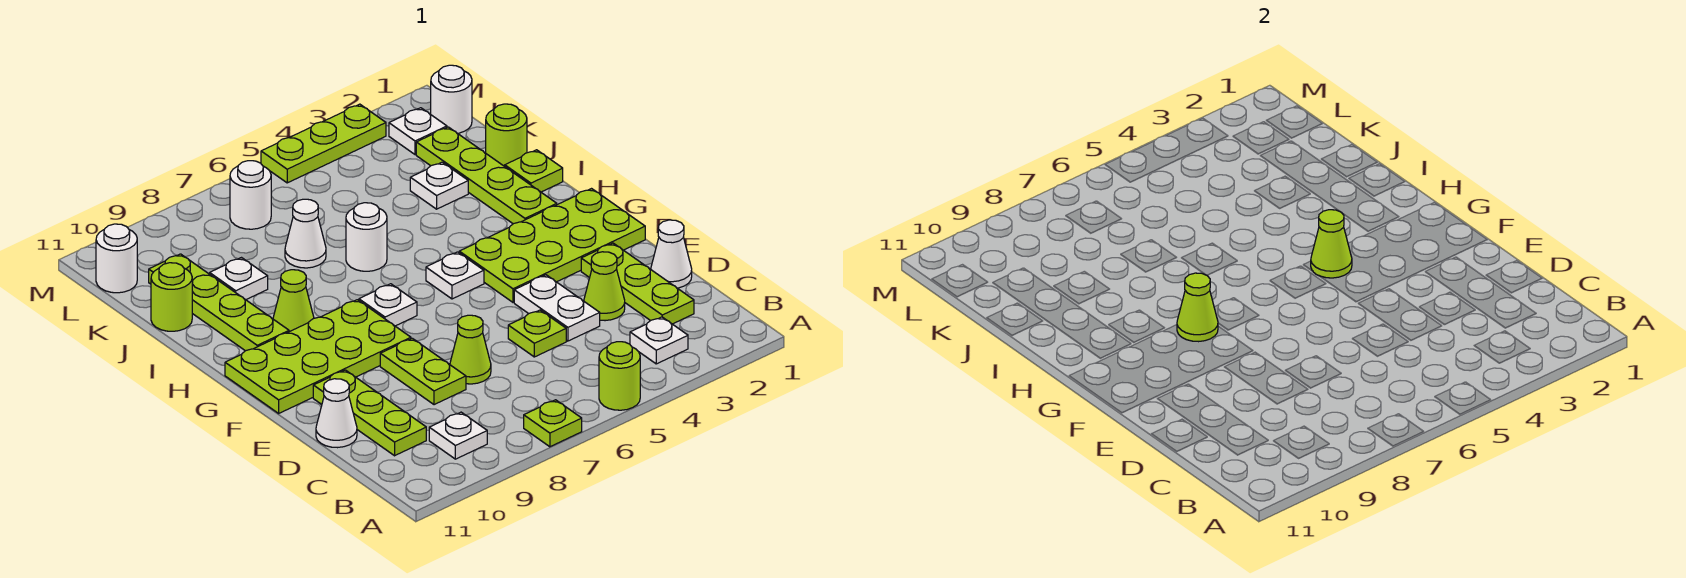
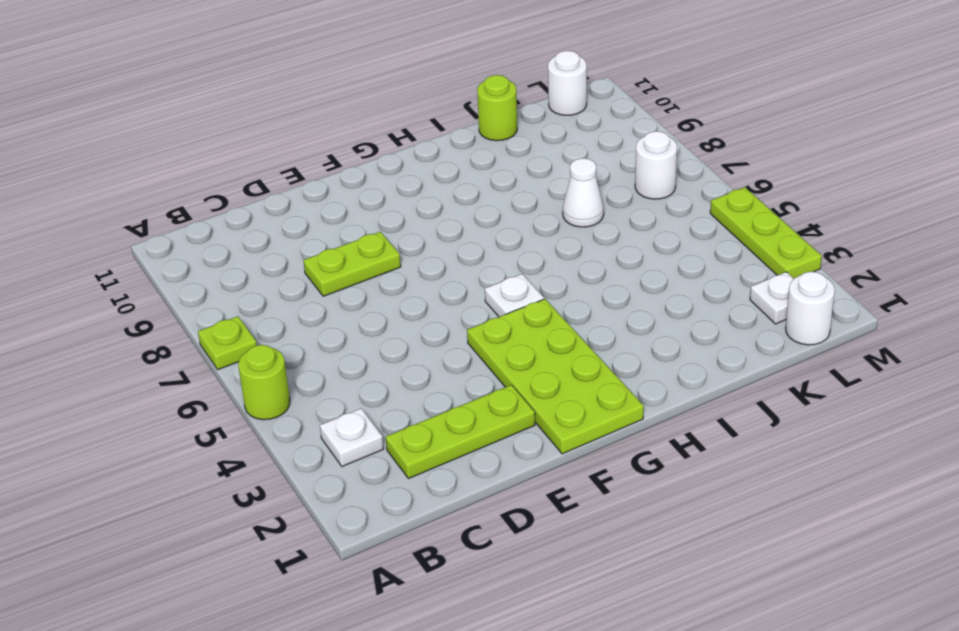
none -> white plate B9 level 1
none -> lime plate C10:E10 level 1
none -> white cone D1 level 1
none -> lime cone D3 level 1

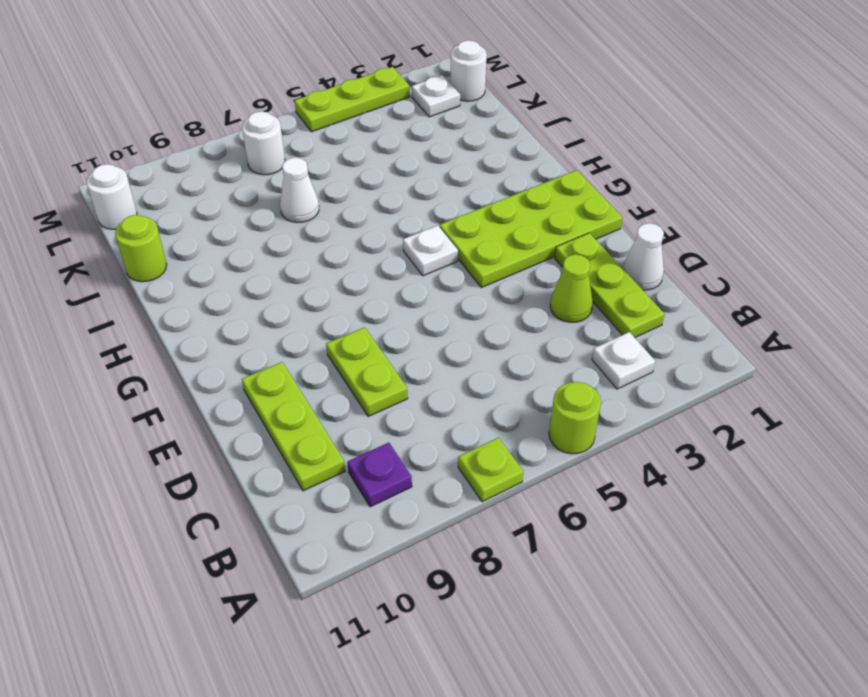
purple plate B9 level 1 -> white plate B9 level 1
none -> white plate D4:E4 level 1
none -> lime plate D5 level 1
none -> lime cone D7 level 1
none -> white cone D11 level 1

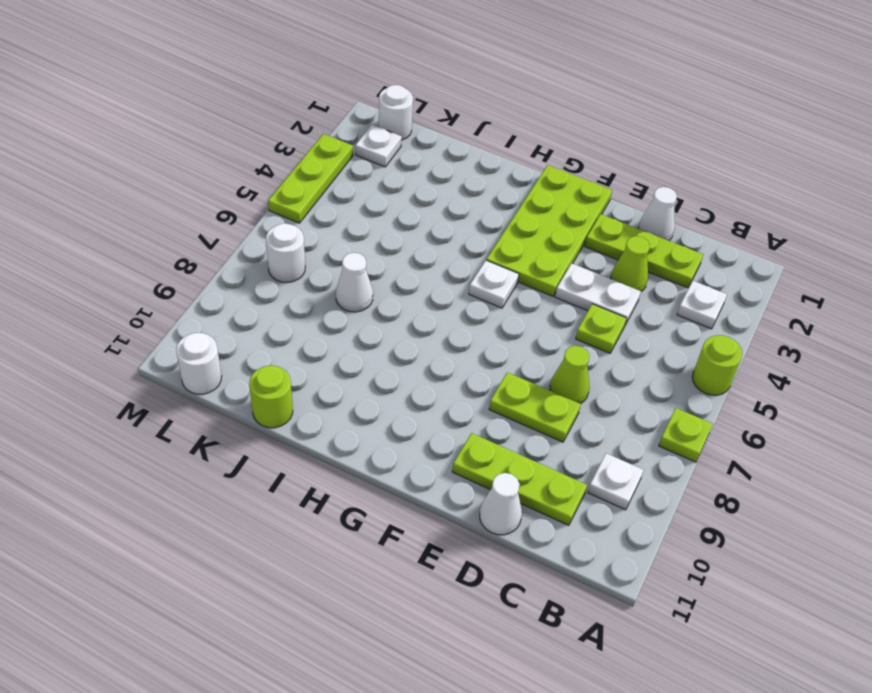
none -> lime plate F8:G11 level 1
none -> white plate G7 level 1
none -> lime plate H2:K2 level 1
none -> lime cone H9 level 1

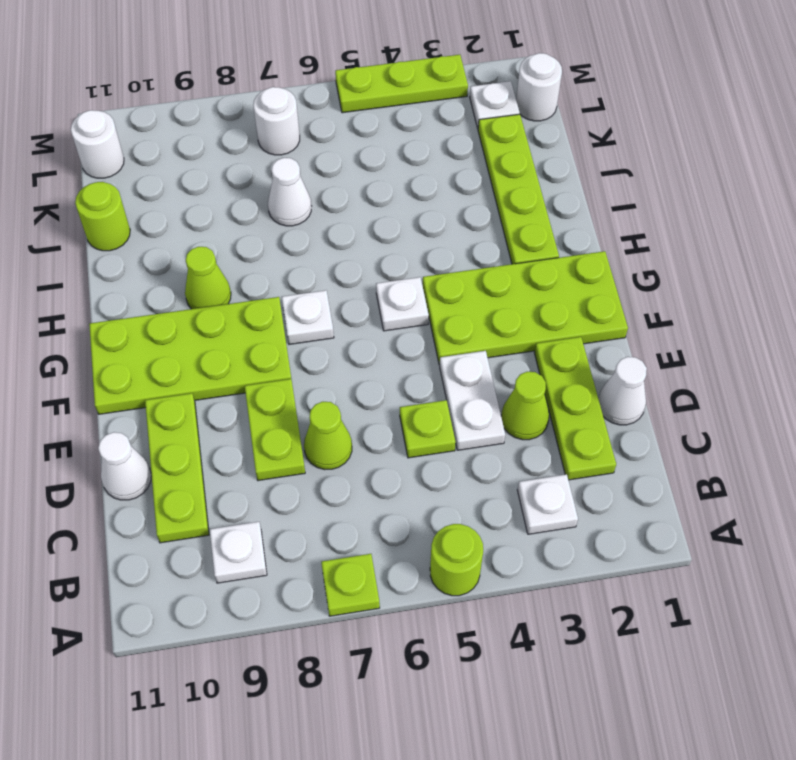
none -> lime plate H10:K10 level 1
none -> lime plate I1 level 1
none -> white round brick I6 level 1
none -> lime round brick J1 level 1

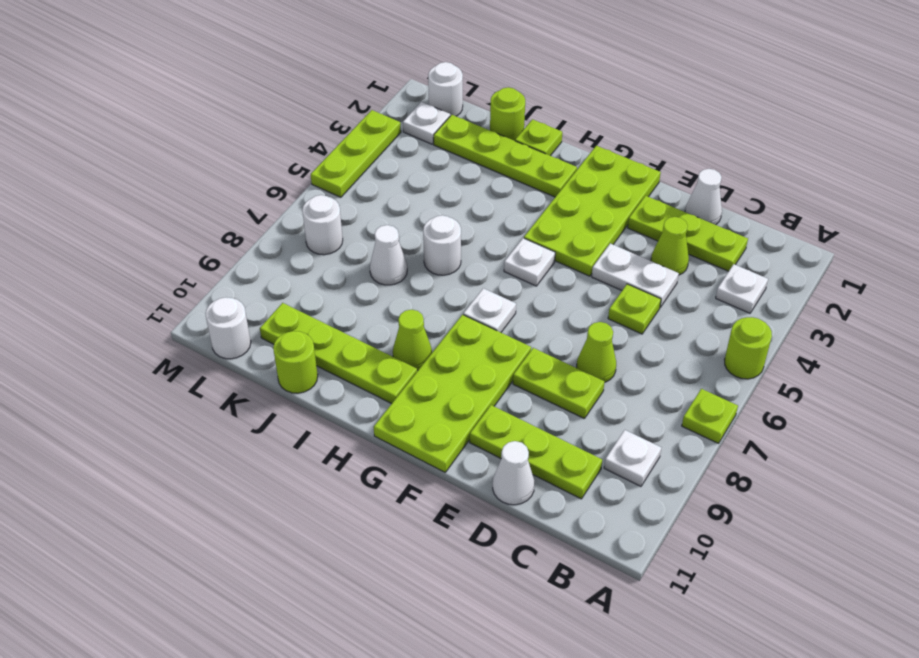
none -> white plate J3 level 1
none -> white plate J9 level 1
none -> lime cone G4 level 2
none -> lime cone G8 level 2

